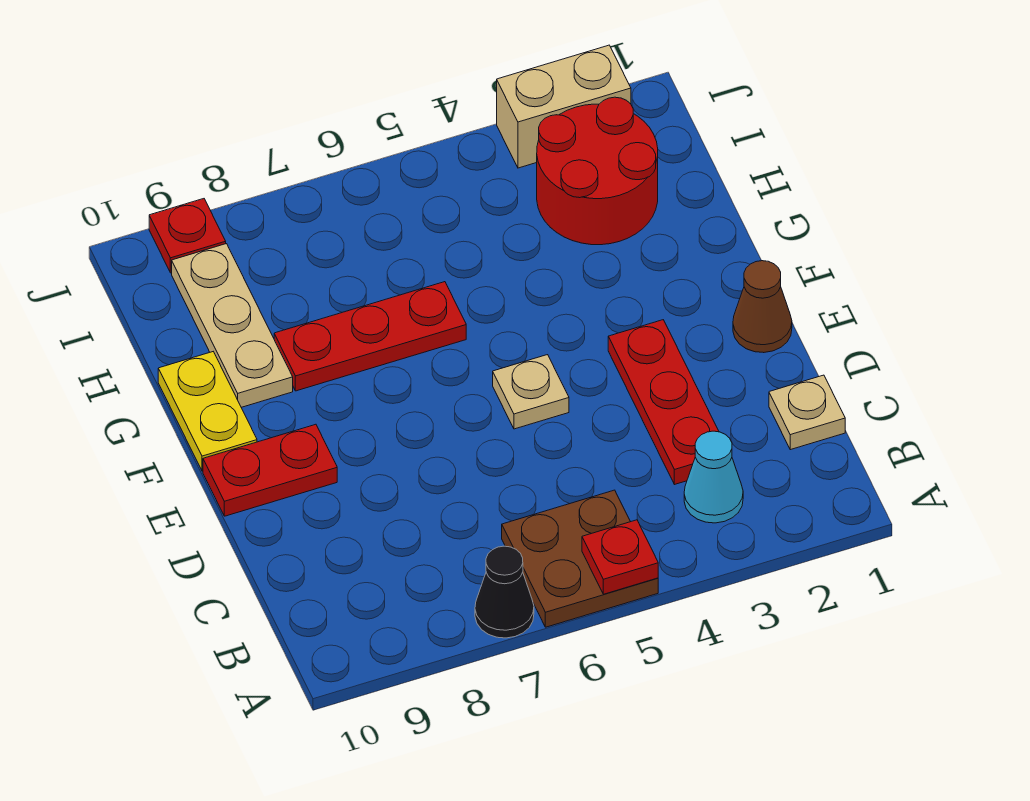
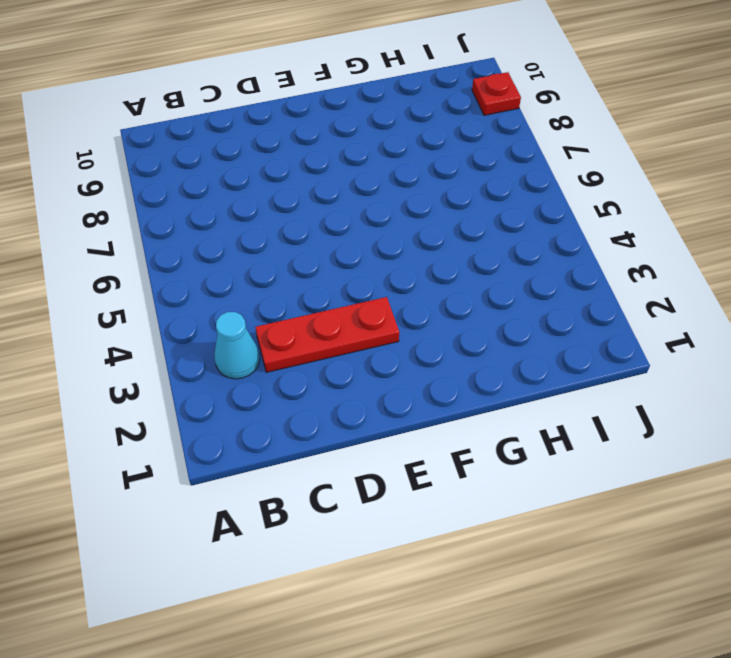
none -> brown plate A5:B6 level 1
none -> black cone A7 level 1
none -> tan plate C1 level 1

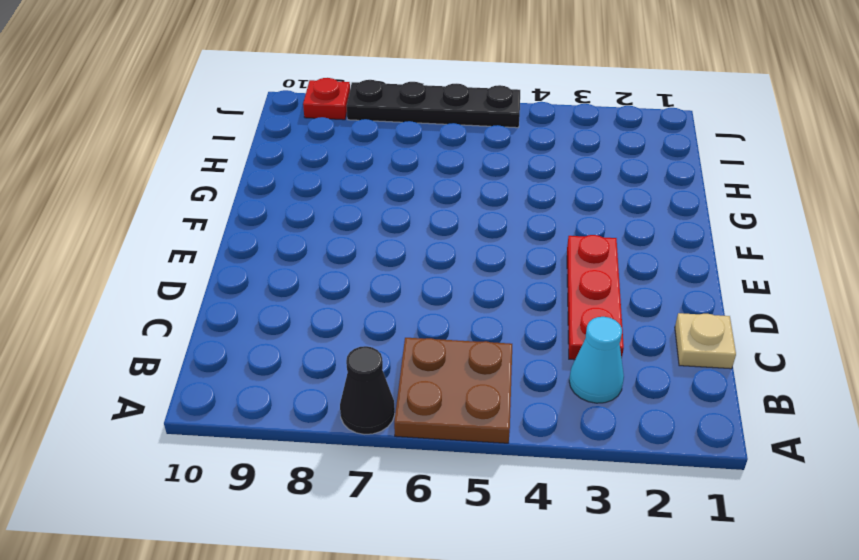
black plate J5:J8 level 1 -> none
none -> brown cone E1 level 1
none -> tan plate E5 level 1
none -> red plate E9:E10 level 1

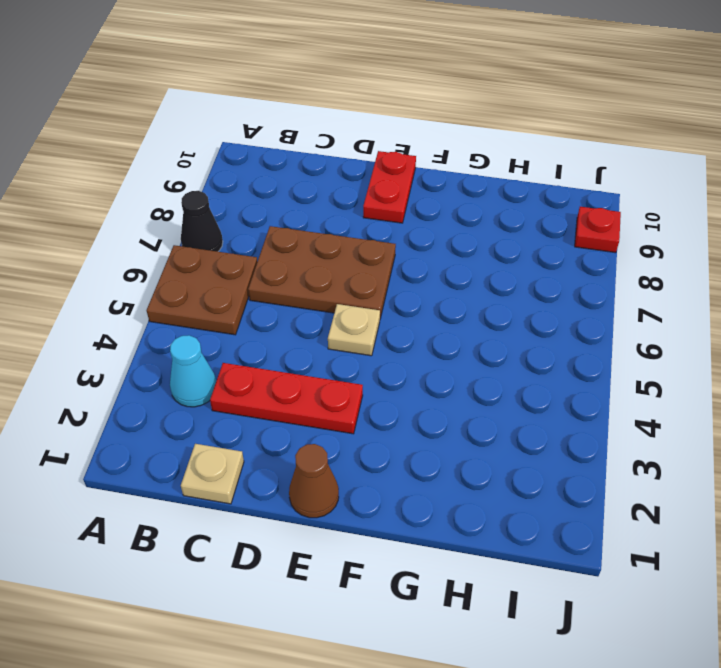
brown plate C6:E7 level 1 -> none
none -> yellow plate F10:G10 level 1
none -> red plate G6:G8 level 1
none -> tan plate G9:I9 level 1

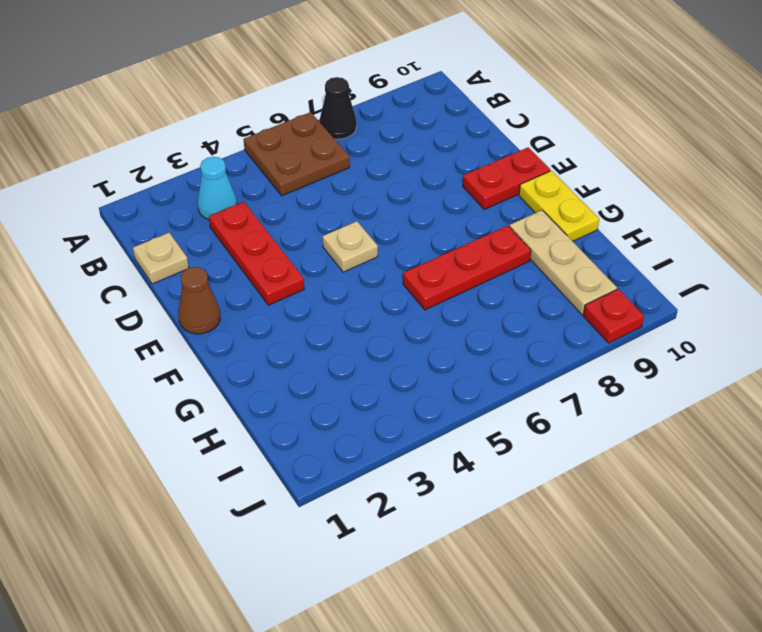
none -> red round brick H2:I3 level 1
none -> tan brick J2:J3 level 1
none -> red plate A5 level 2

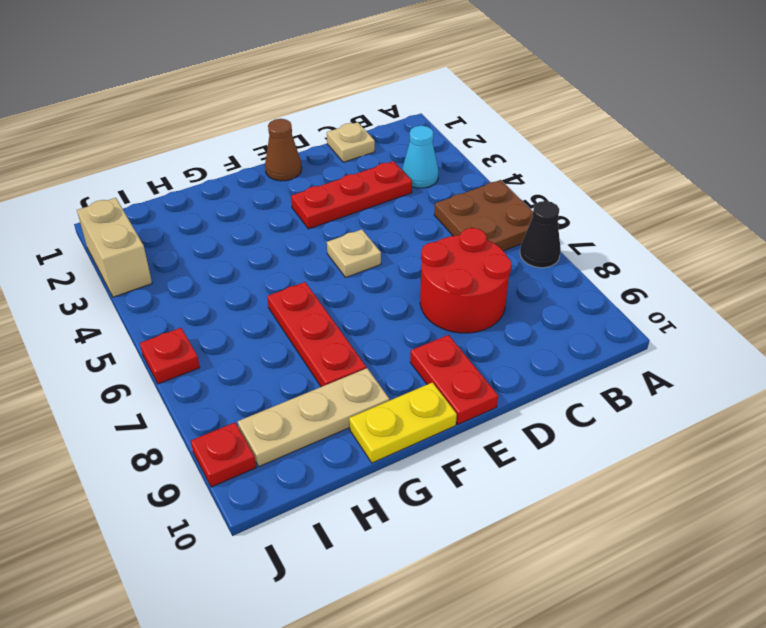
red round brick C7:D8 level 1 -> red round brick H2:I3 level 1
red plate J6 level 1 -> red plate A5 level 2

